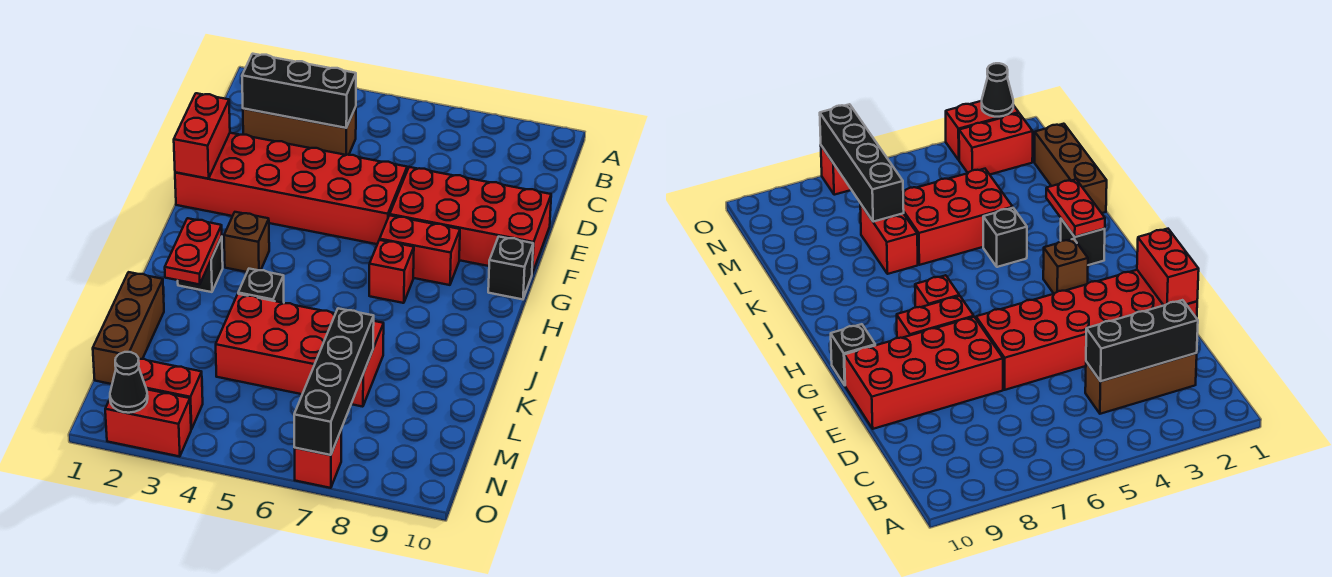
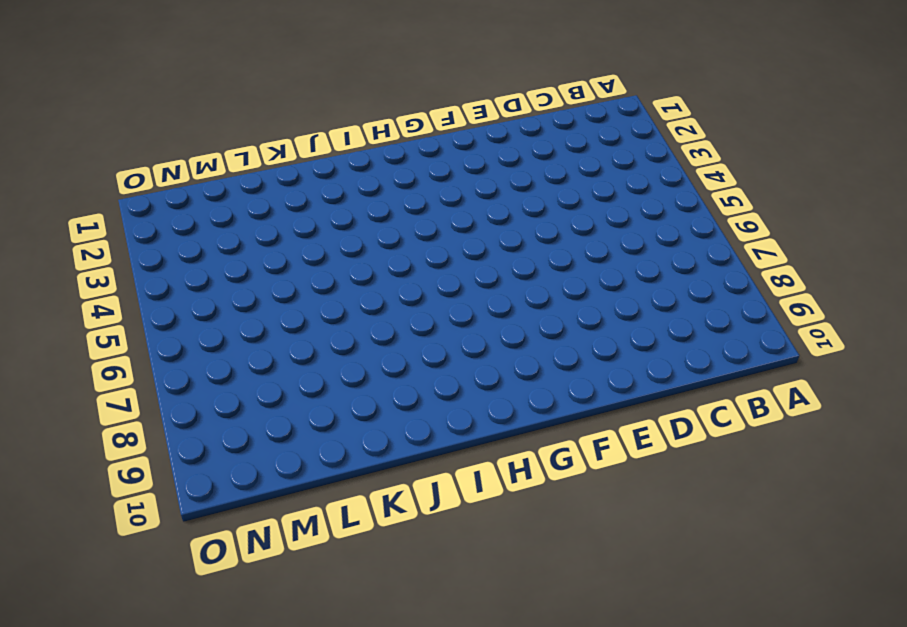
none -> brown brick C2:C4 level 1
none -> red brick E1:F6 level 1
none -> red brick E7:F10 level 1

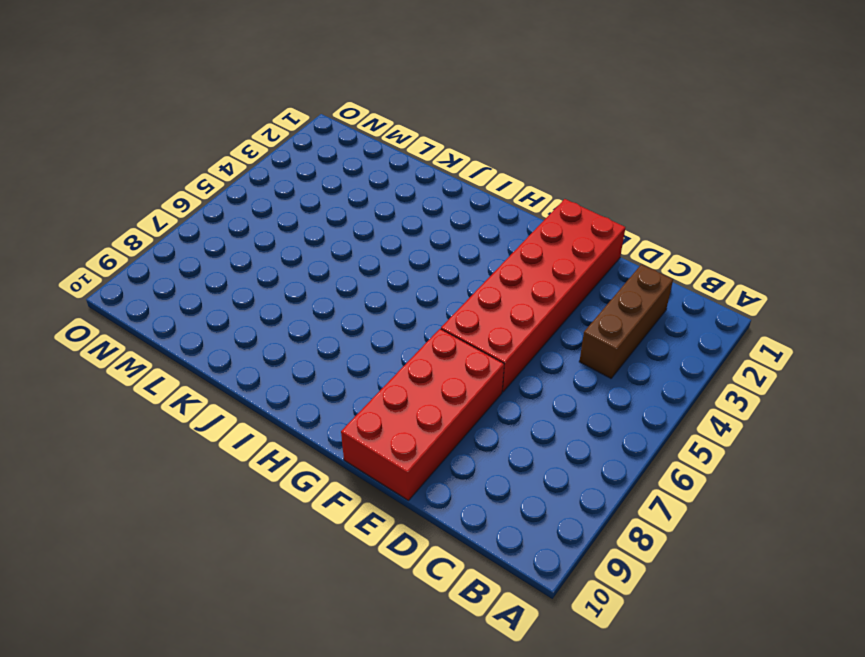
none -> red brick G7:G8 level 1
none -> black brick G10 level 1
none -> brown brick H3 level 1

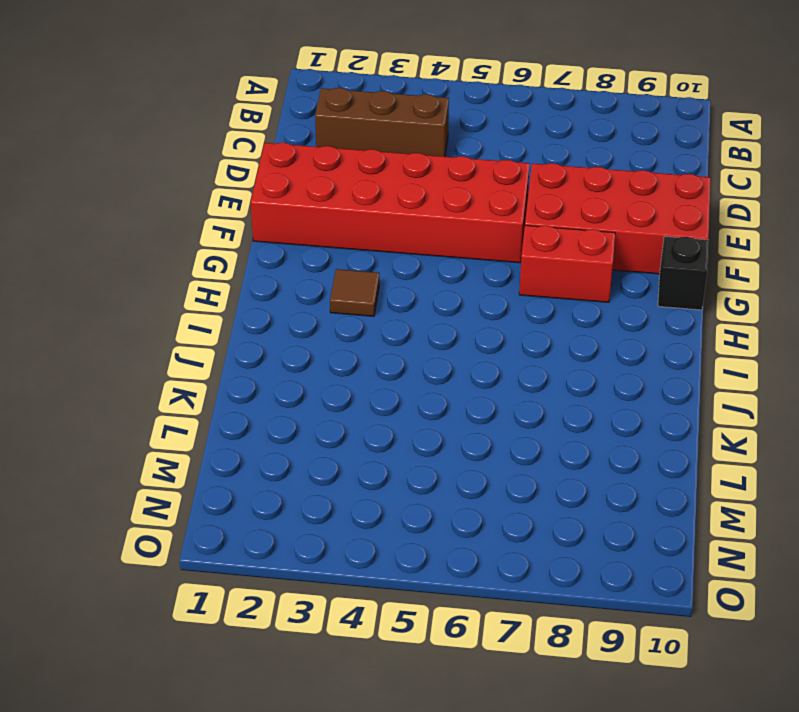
brown tile H3 level 1 -> brown brick H3 level 1
none -> red brick H7 level 1
none -> black brick I2 level 1
none -> black brick J4 level 1

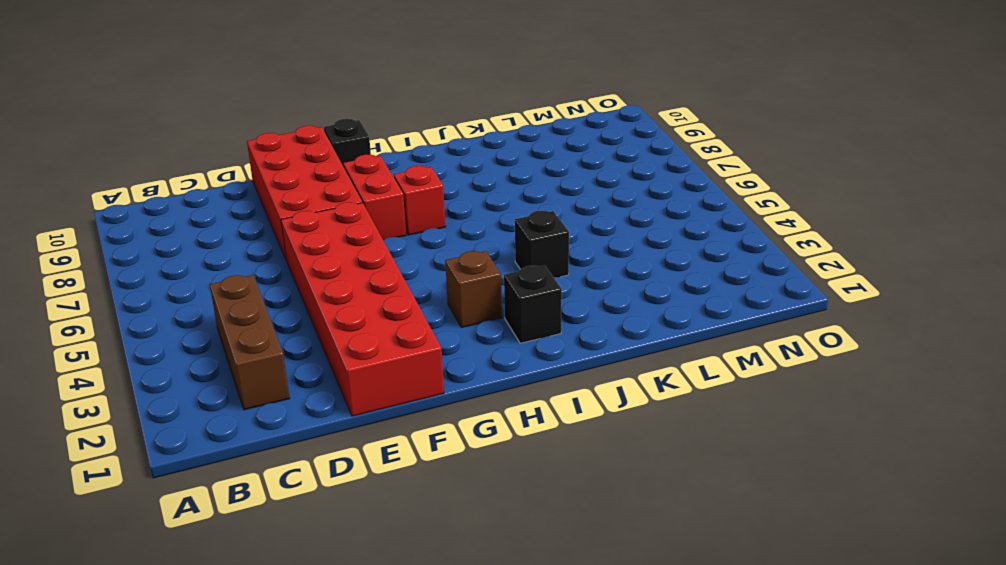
none -> brown brick K1:M1 level 1
none -> red brick K4:L6 level 1
none -> red brick K7:L7 level 1

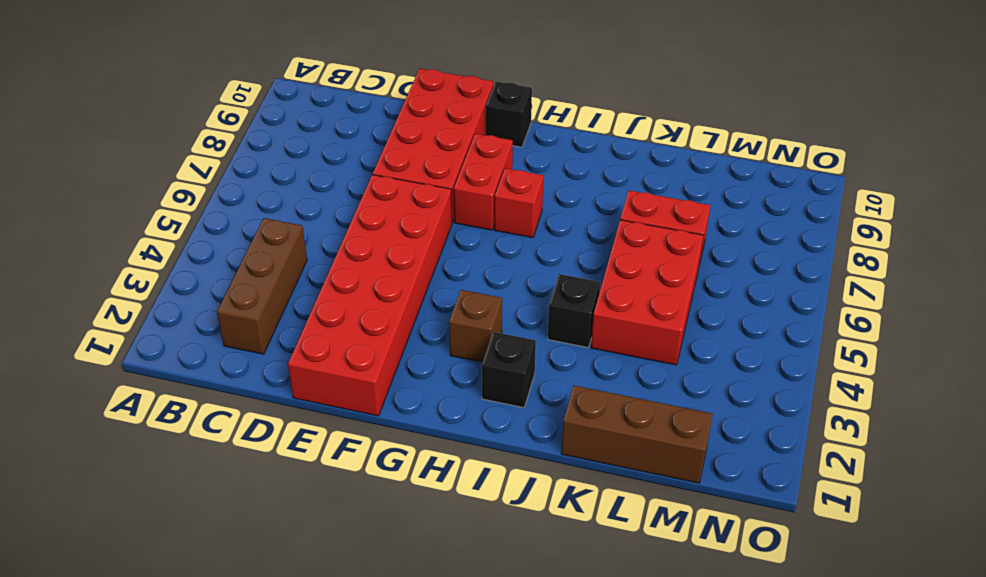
none -> red brick N2:N3 level 1
none -> red brick O2:O3 level 1
none -> red brick O7 level 1

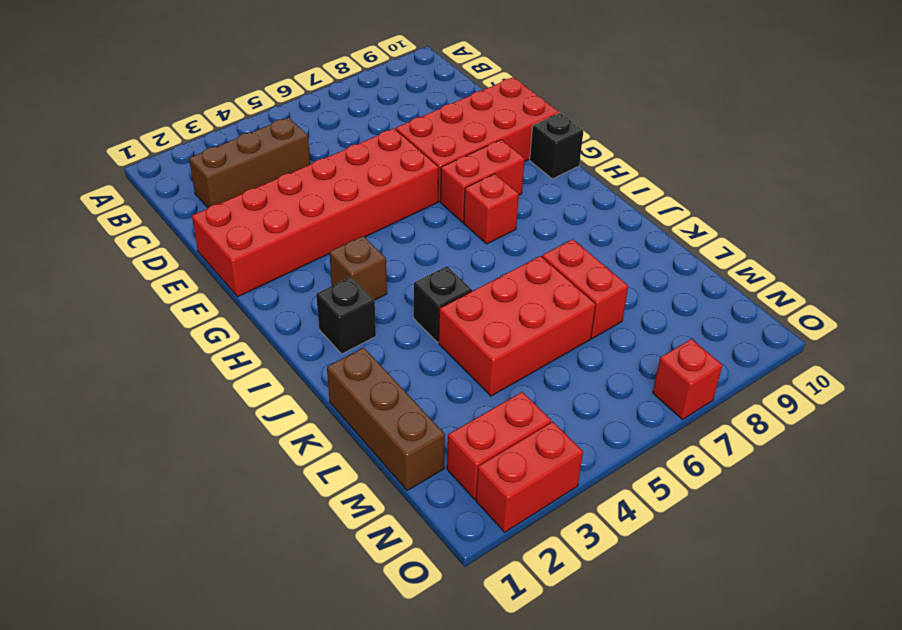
none -> black brick C2:C4 level 2
none -> red brick E1:F1 level 2
none -> red plate I2:J2 level 2

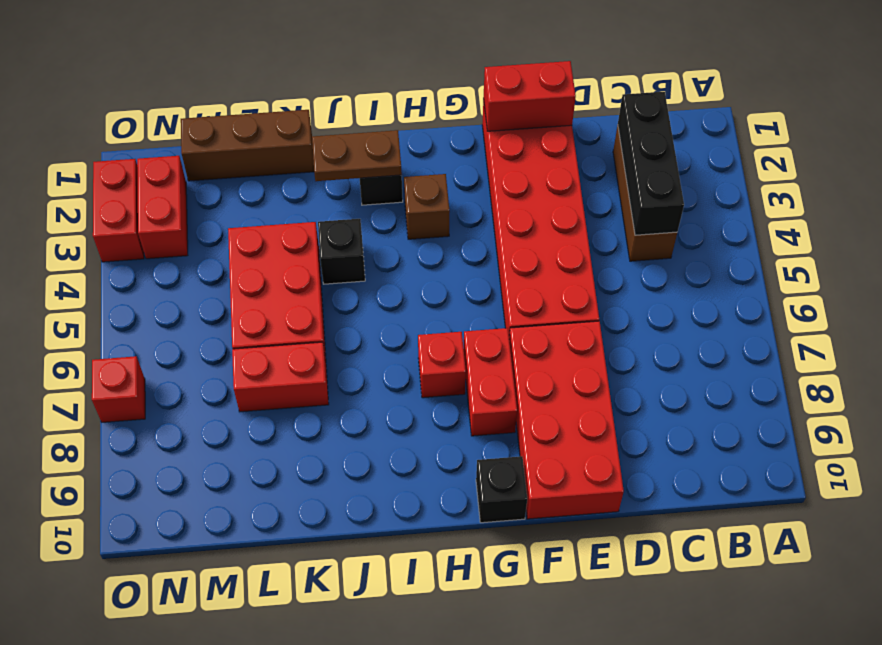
brown plate I2:J2 level 2 -> red plate I2:J2 level 2
none -> black brick L7:O7 level 2
none -> black cone O2 level 2

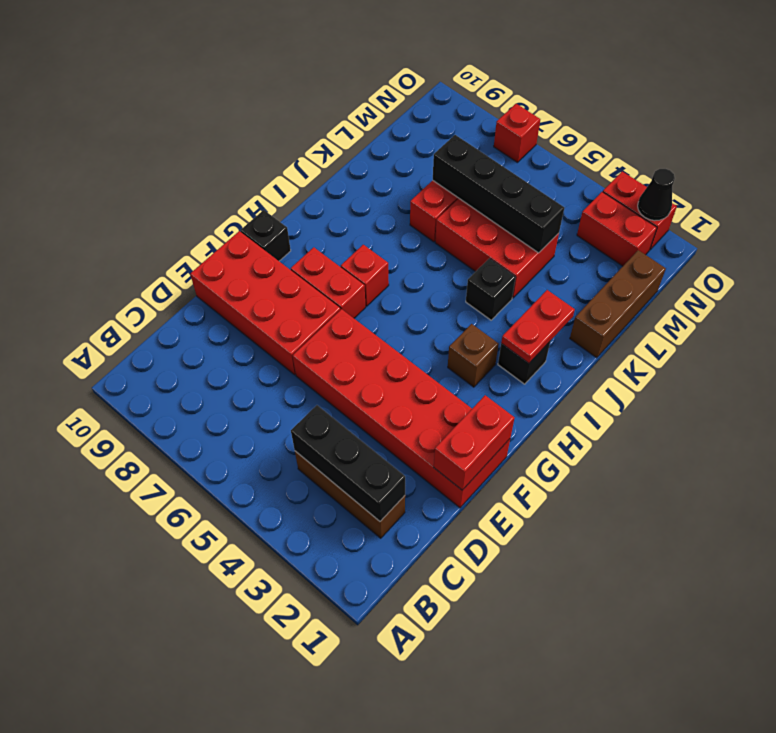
black brick L4:L7 level 2 -> black brick L7:O7 level 2

